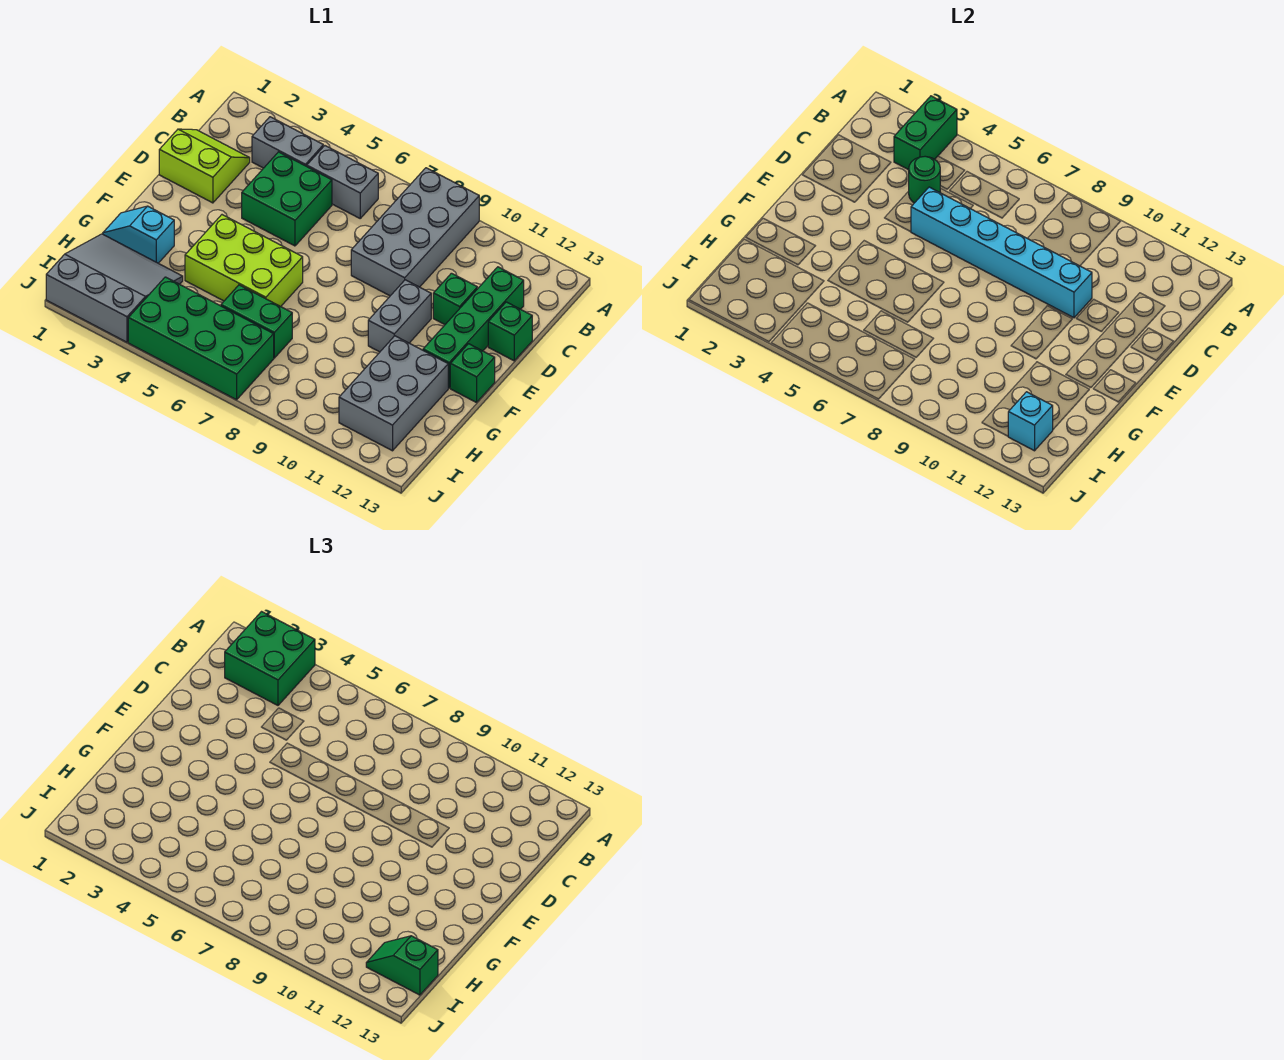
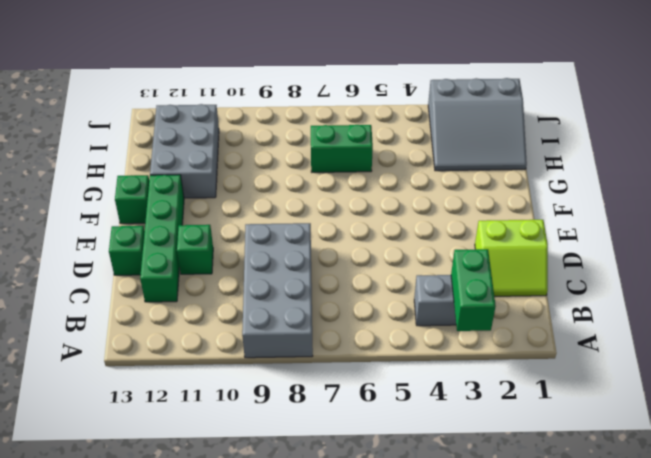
none -> grey brick B5:B6 level 1
none -> green brick C4:D5 level 1
none -> grey brick E10:F10 level 1

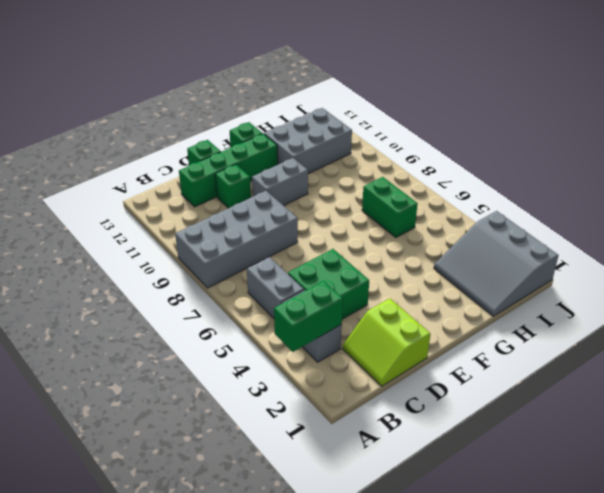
none -> lime brick F4:G6 level 1
none -> cyan slope G1:G2 level 1 top 2
none -> green brick I4:J7 level 1

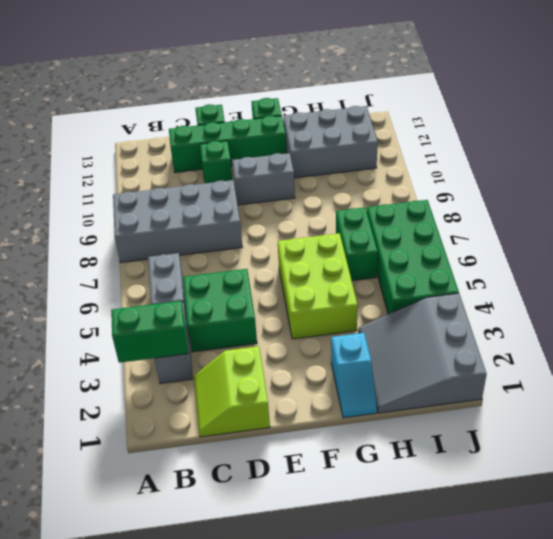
none -> green round brick C4 level 2
none -> cyan brick D5:D10 level 2
none -> cyan brick I12 level 2

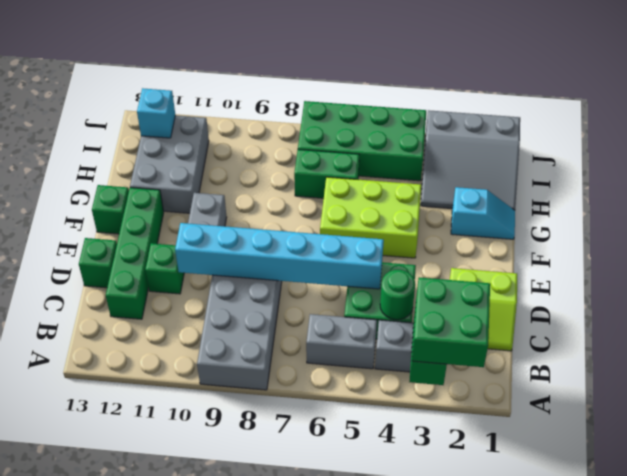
none -> green slope I12:I13 level 3 top 13

